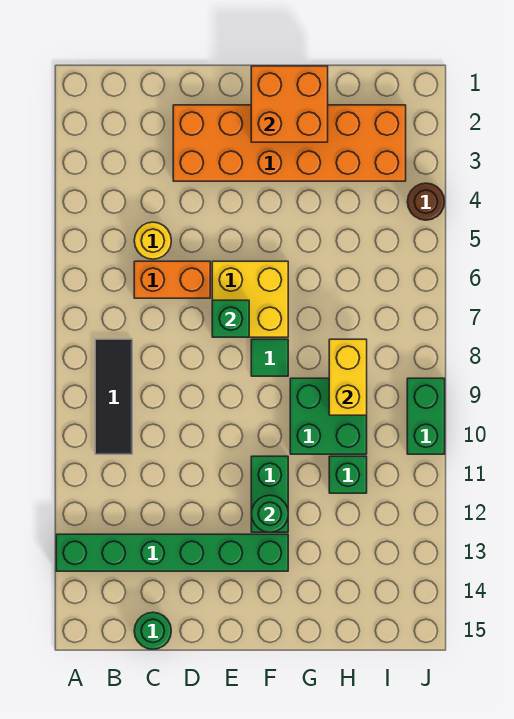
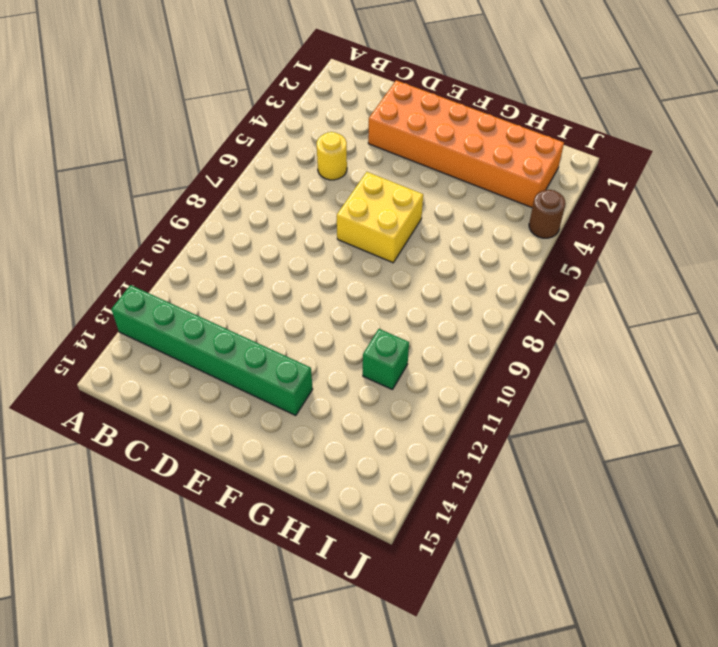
none -> black tile B8:B10 level 1
none -> orange brick C6:D6 level 1
none -> green round brick C15 level 1

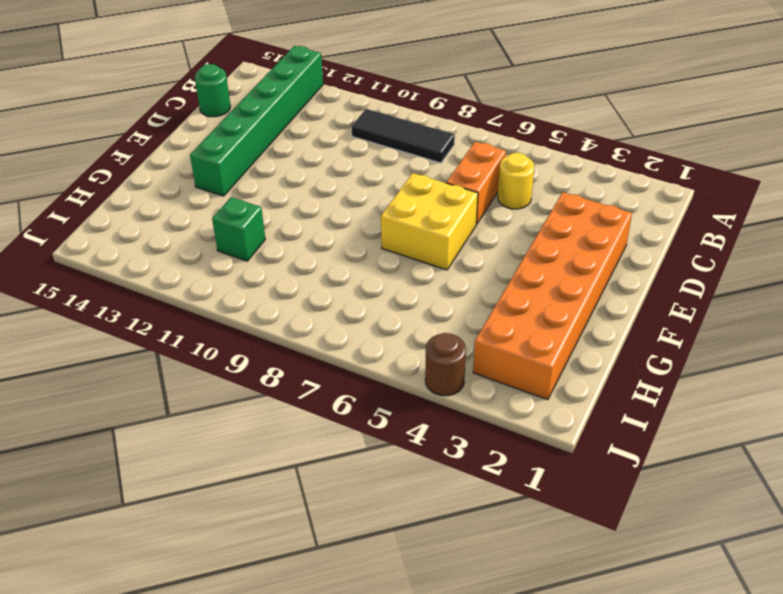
none -> green tile F8 level 1
none -> green brick F11:F12 level 1
none -> green brick G9:H10 level 1

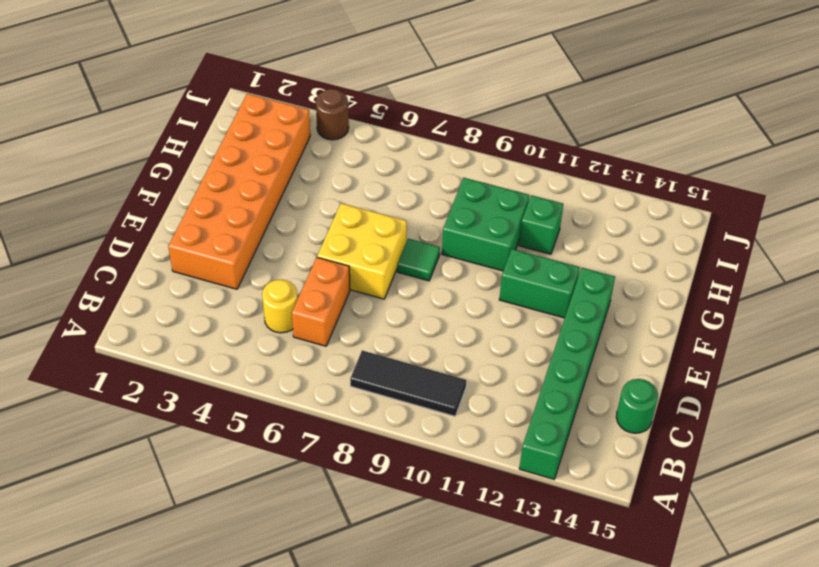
none -> green brick J9:J10 level 1
none -> green brick E7 level 2
none -> orange brick F1:G2 level 2

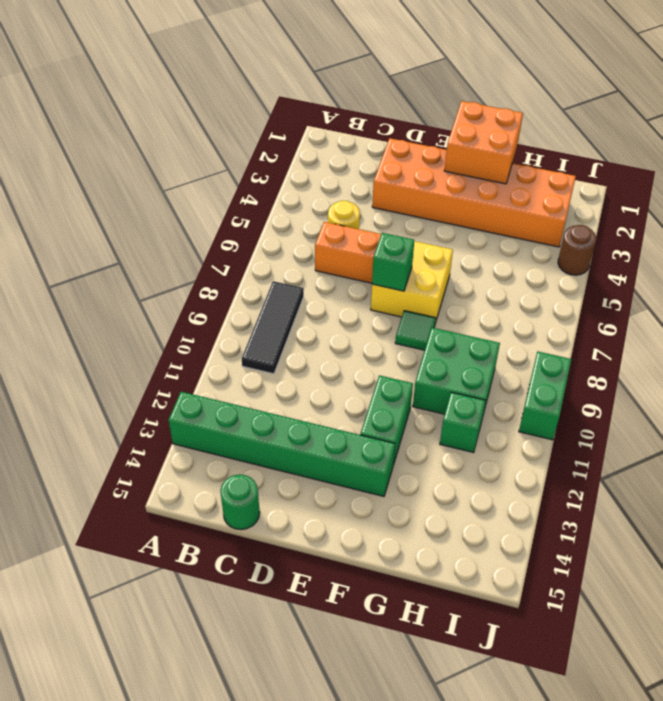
none -> green round brick F12 level 2
none -> yellow brick H8:H9 level 2

